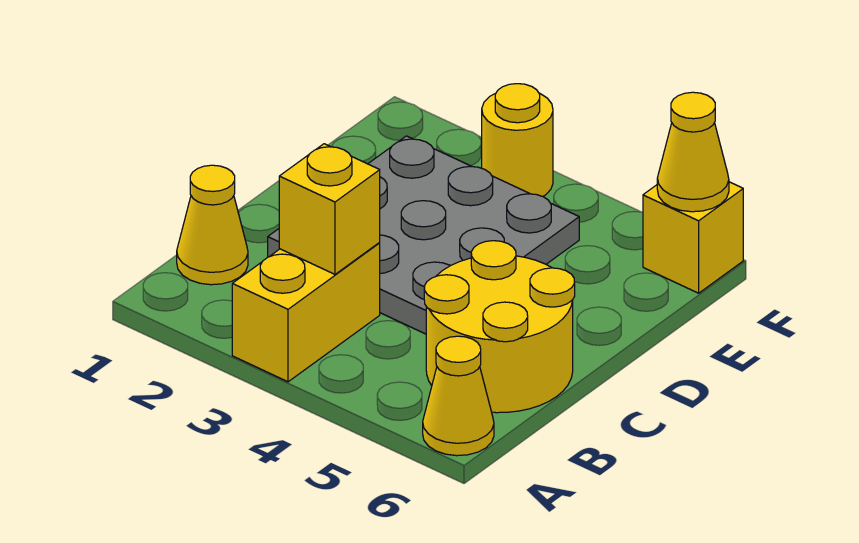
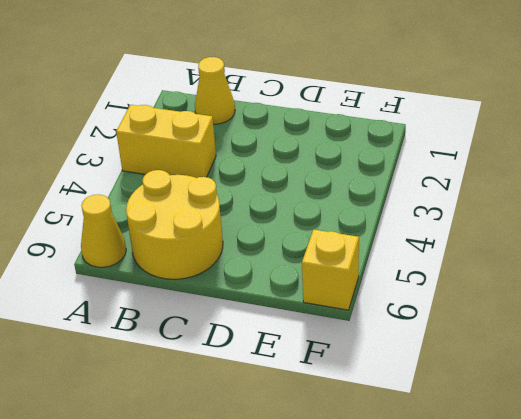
none -> grey plate C2:E4 level 1
none -> yellow round brick F3 level 1

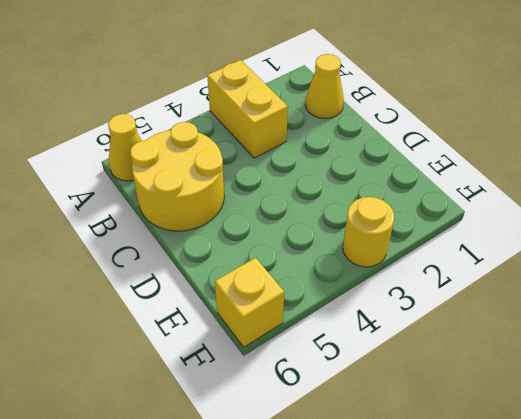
none -> grey plate C2:E4 level 1
none -> yellow brick B3 level 2

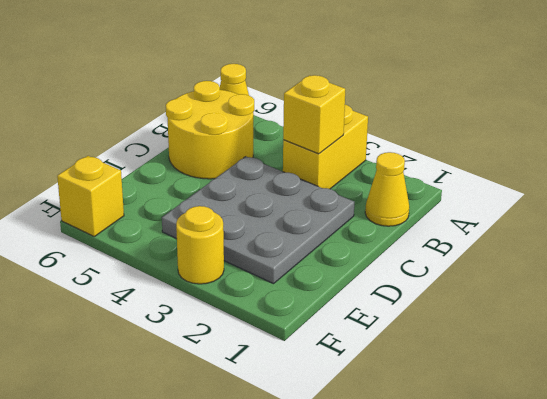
none -> yellow cone F6 level 2

